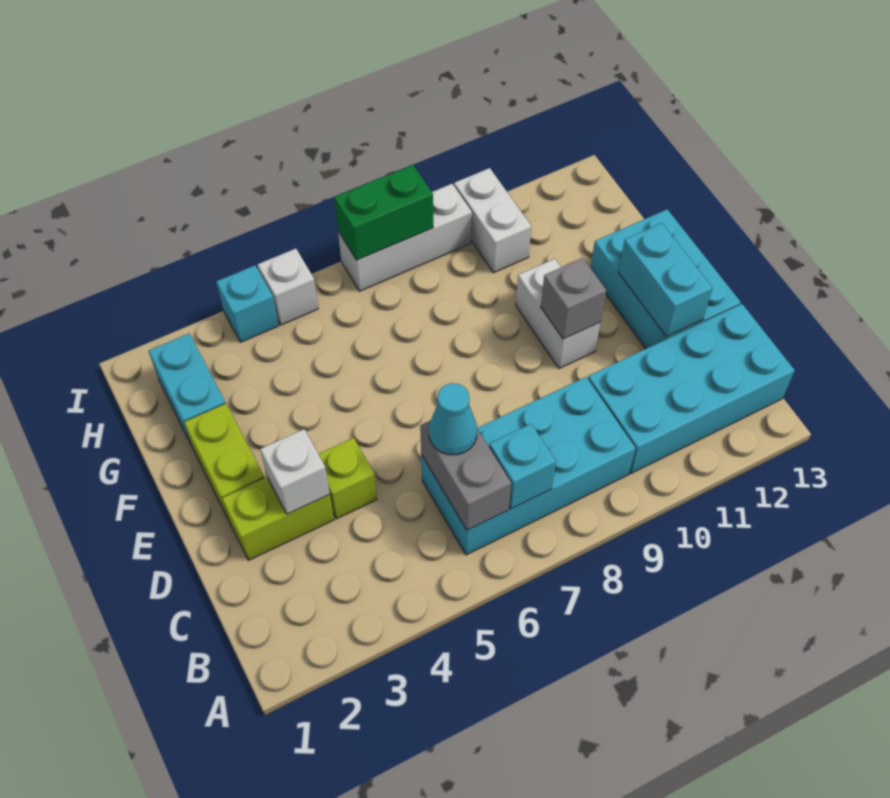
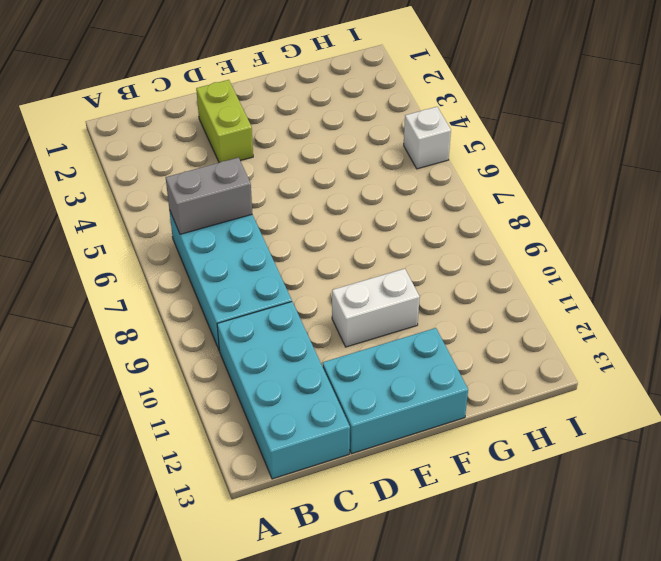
none -> lime brick D4 level 1
none -> lime brick E2:F2 level 1
none -> cyan brick G2:H2 level 1

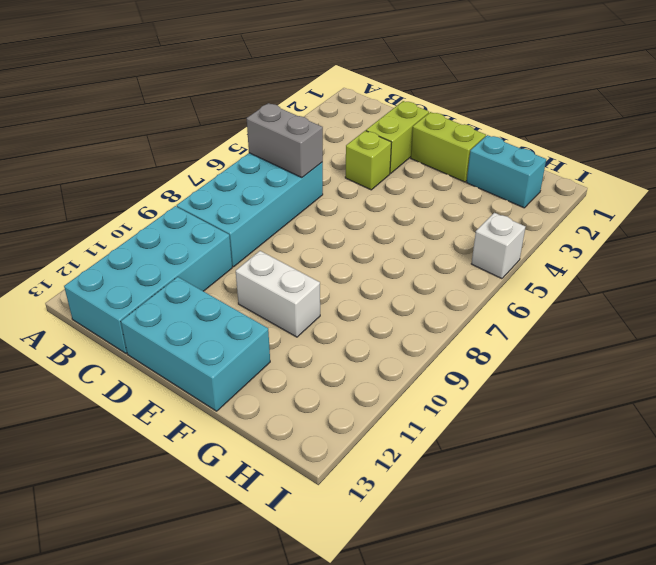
none -> white brick H10:I10 level 1
none -> cyan brick I4 level 1
none -> white brick I7:I9 level 1

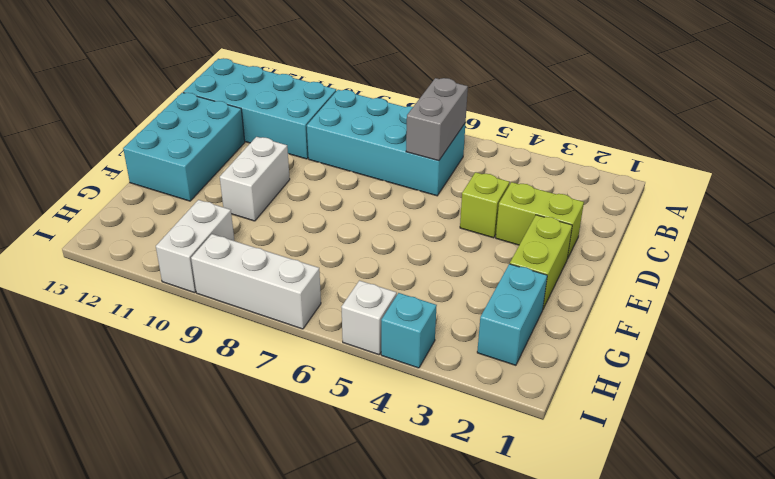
none -> cyan brick B7 level 2
none -> white brick D3 level 2
none -> cyan brick D12:E12 level 2

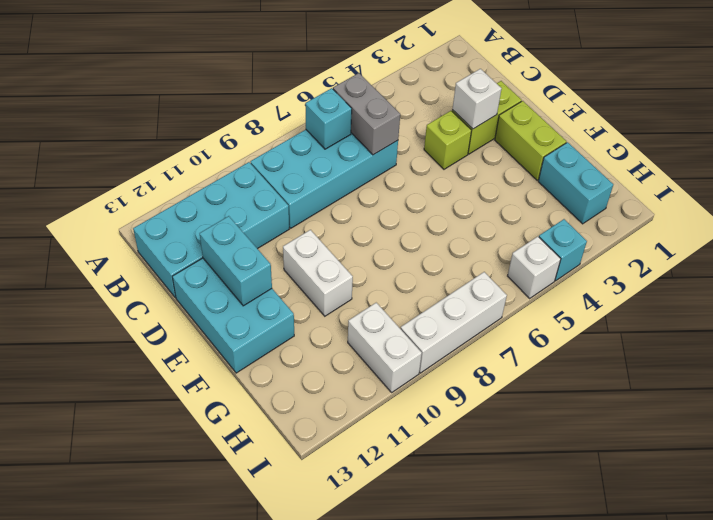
none -> grey brick E10 level 2
none -> green brick I7:I8 level 2
none -> cyan cone C6 level 3

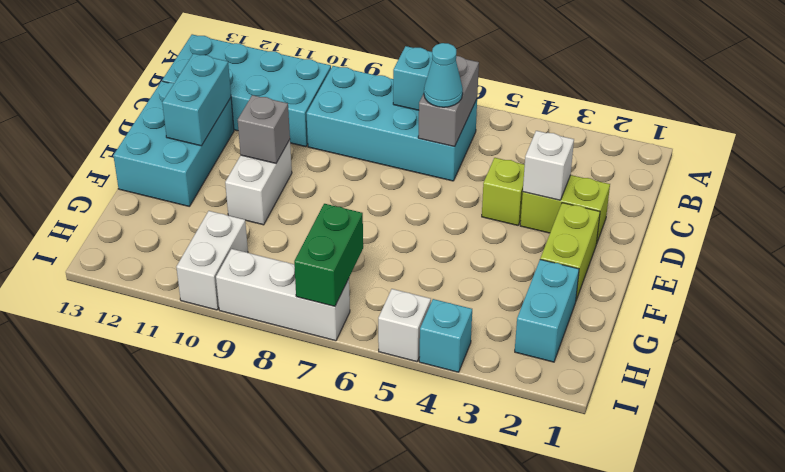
green brick H7:I7 level 2 -> green brick I7:I8 level 2

